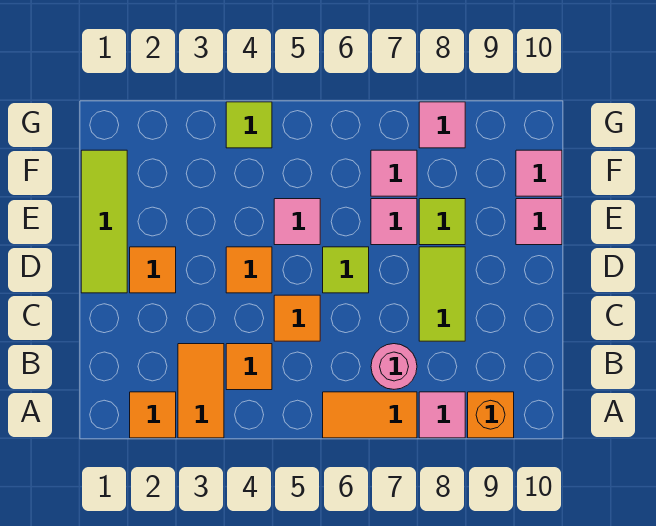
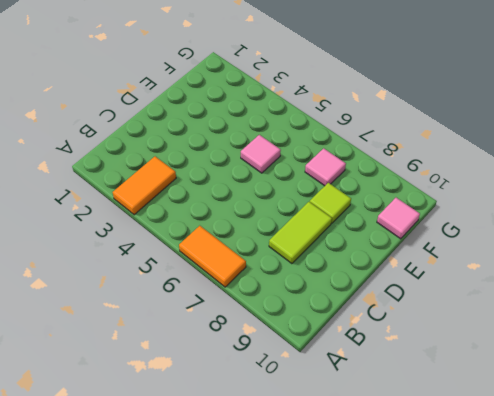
none -> orange tile A2 level 1
none -> pink tile A8 level 1
none -> orange brick A9 level 1

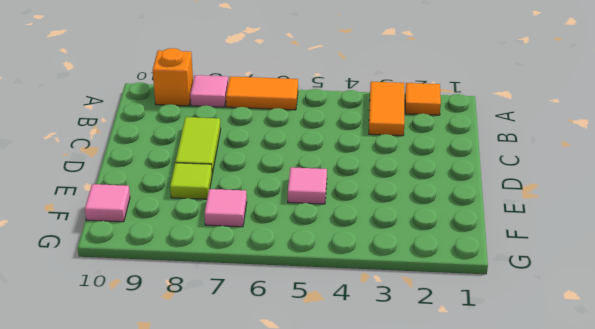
none -> orange tile B4 level 1
none -> pink round brick B7 level 1
none -> orange tile C5 level 1

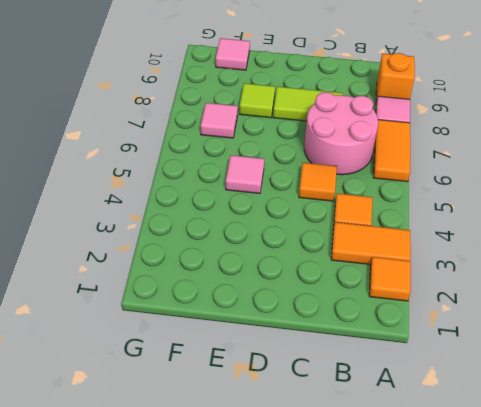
pink round brick B6:C7 level 1 -> pink round brick B7 level 1
none -> lime tile D1:F1 level 1
none -> orange tile D2 level 1
none -> orange tile D4 level 1

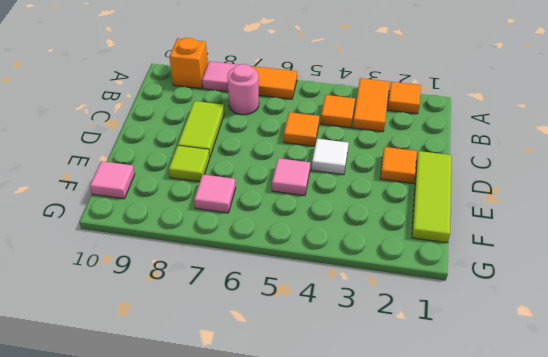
white tile D4 level 1 -> orange tile D4 level 1
none -> lime tile D6 level 1
none -> pink tile E7 level 1
none -> pink tile E10 level 1

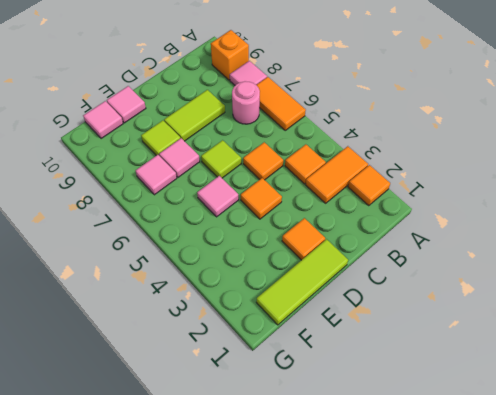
none -> lime tile G4 level 1
none -> pink tile G8 level 1

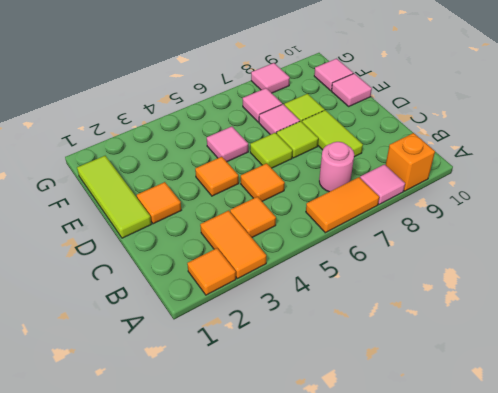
lime tile D7 level 1 -> lime tile G4 level 1

